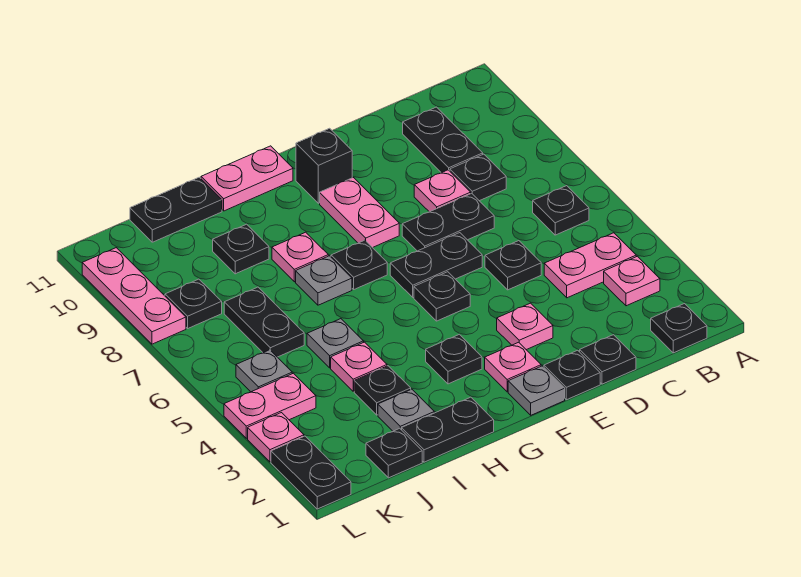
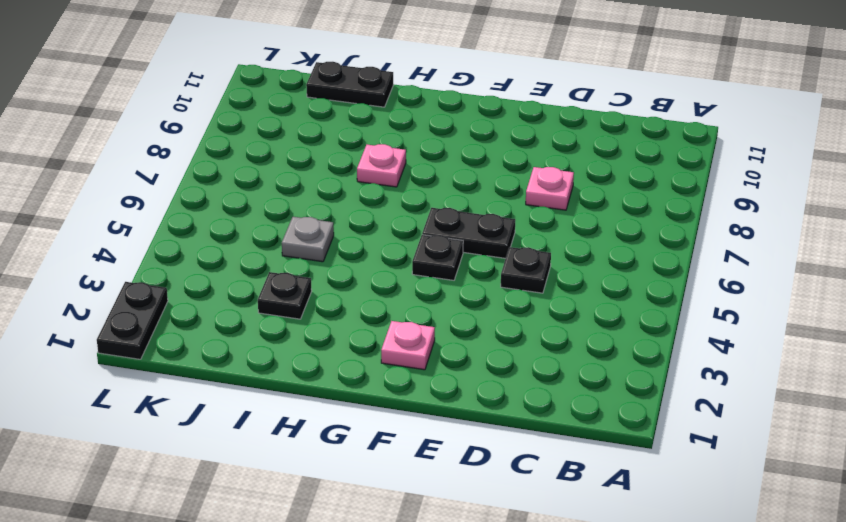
none -> black plate B1 level 1
none -> pink plate B3 level 1
none -> pink plate B4:C4 level 1
none -> black plate B6 level 1

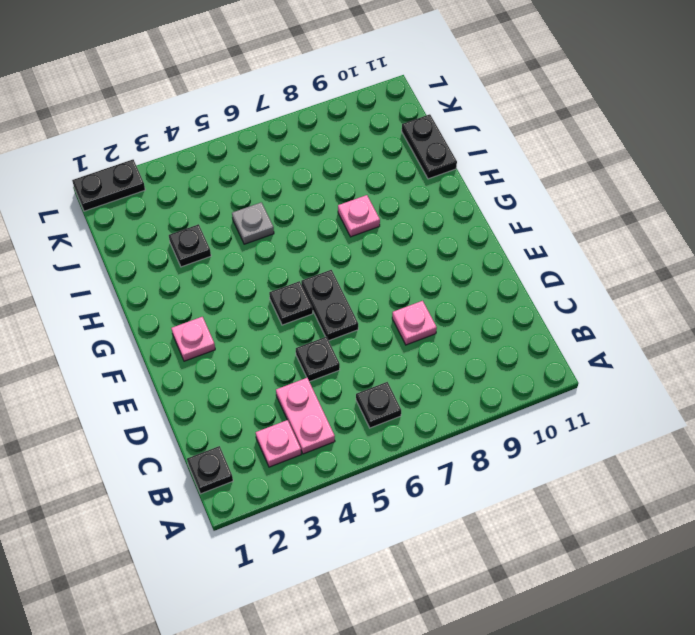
none -> black plate C8 level 1
none -> black plate C9:C10 level 1
none -> black plate D1 level 1
none -> black plate D7:E7 level 1

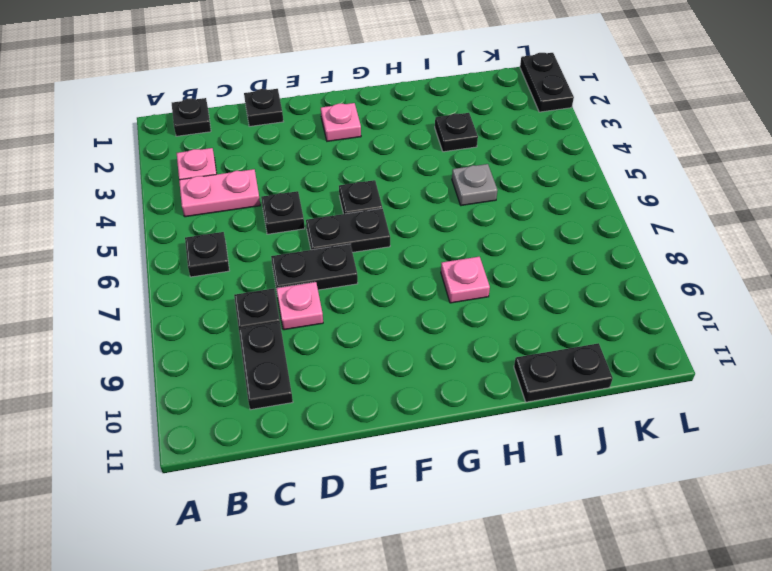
none -> black plate E1 level 1
none -> pink plate E3 level 1
none -> grey plate F1 level 1
none -> pink plate F8:F9 level 1

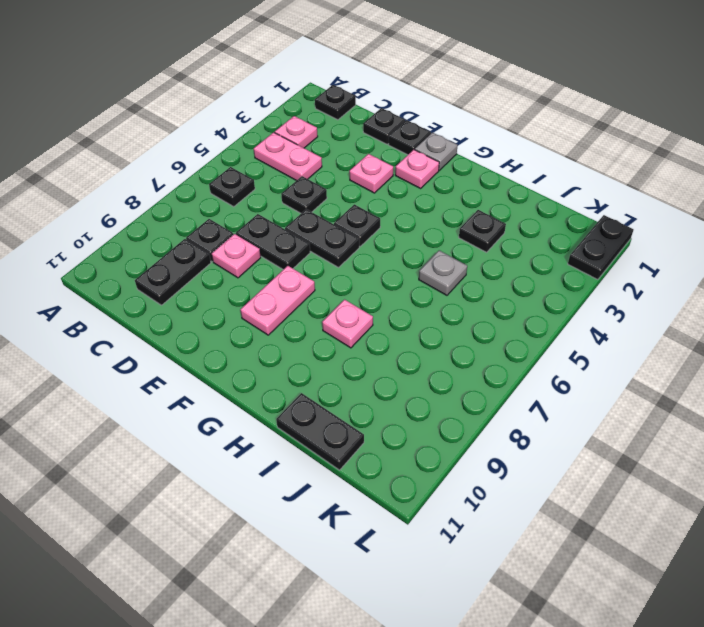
none -> black brick F10 level 1
none -> black plate G3 level 1
none -> black plate G7 level 1
none -> pink plate G11:H11 level 1

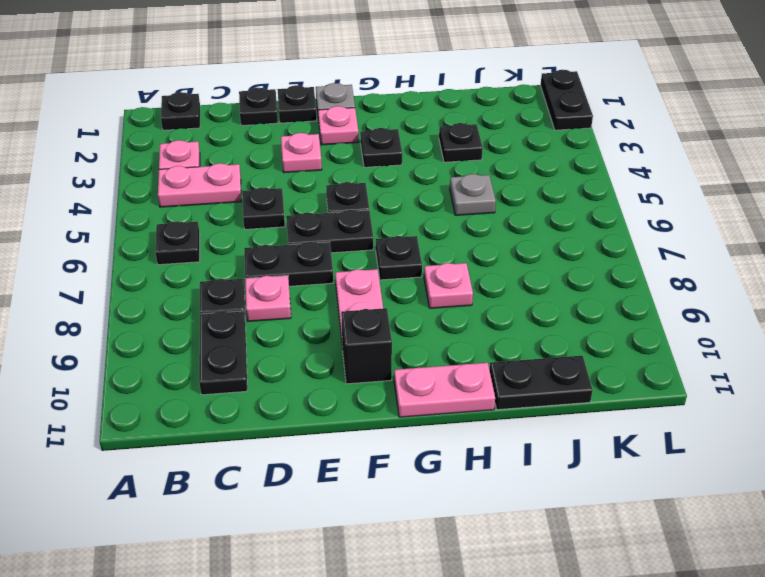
none -> black plate H1:I1 level 1
none -> grey plate H7 level 1
none -> grey plate I2 level 1
none -> pink plate I4 level 1

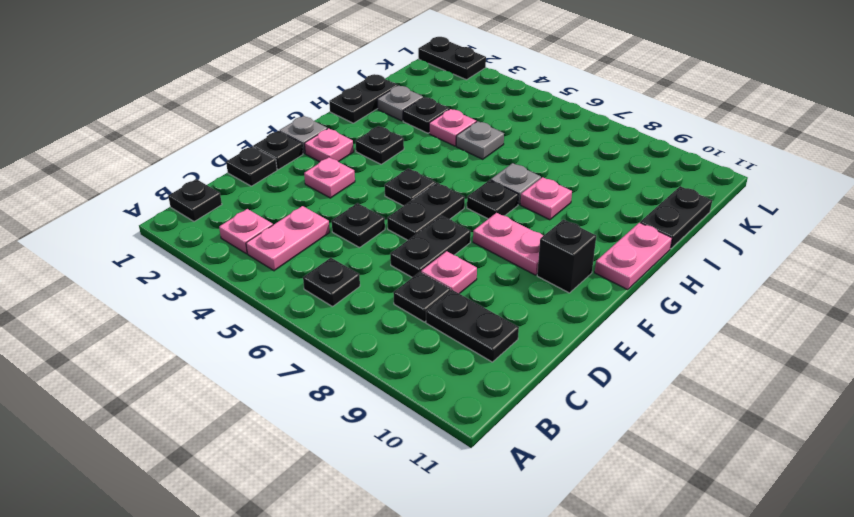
none -> black plate I9 level 1
none -> black plate J1 level 1
none -> black plate J6:J7 level 1
none -> pink plate K4:L4 level 1

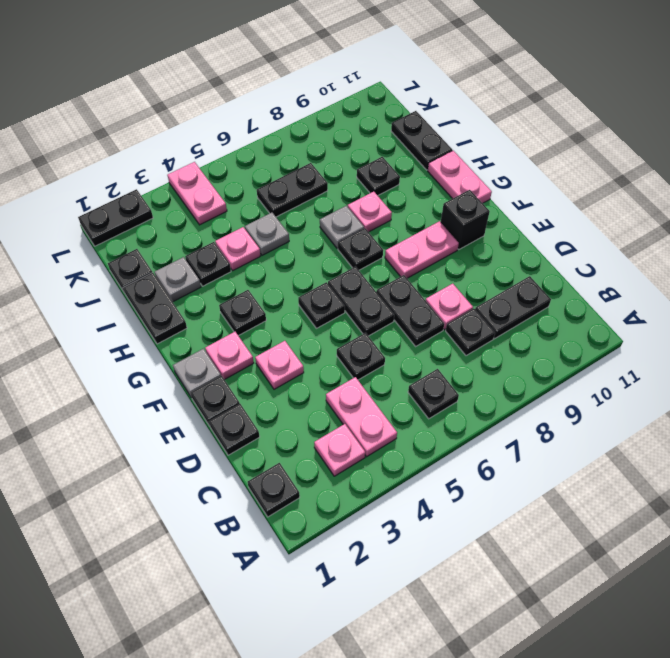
none -> grey plate K5 level 1
none -> black plate K8 level 1
none -> pink plate L3 level 1
none -> pink plate L8:L10 level 1

